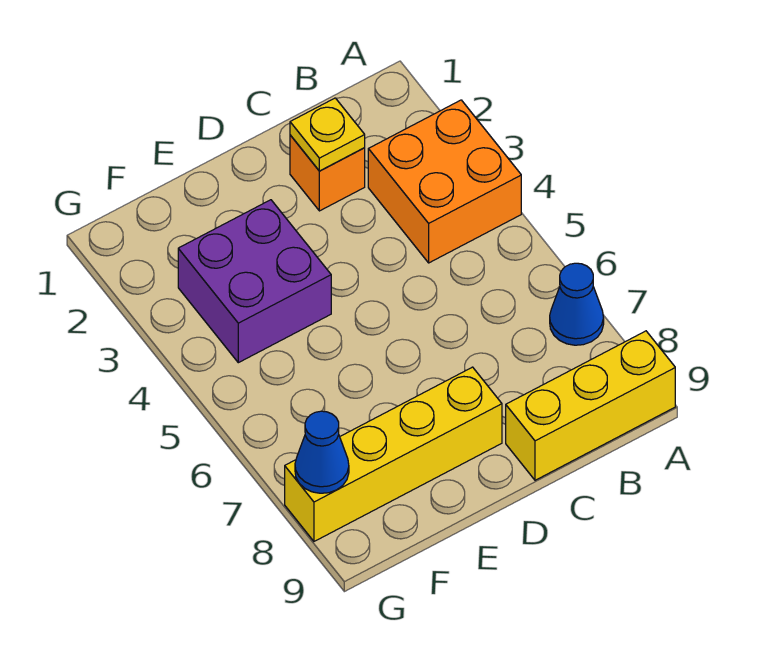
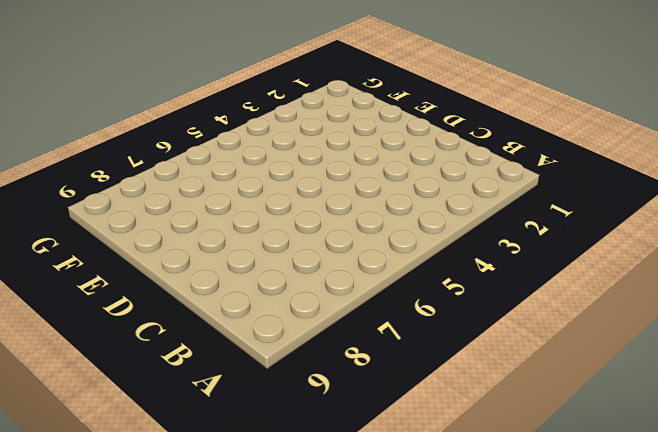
none -> orange brick A3:B4 level 1
none -> blue cone A7 level 1

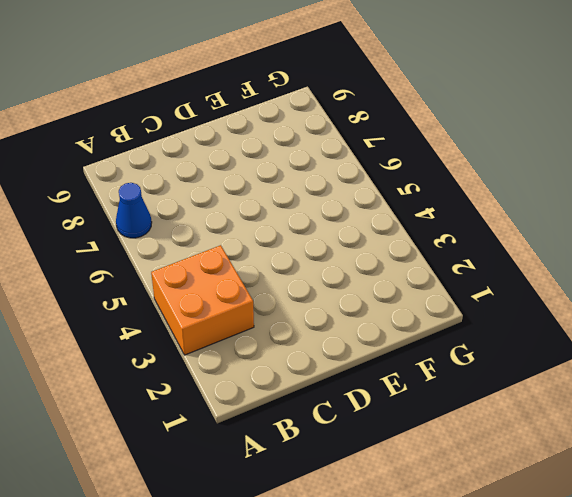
none -> yellow brick A9:C9 level 1
none -> orange brick C2 level 1

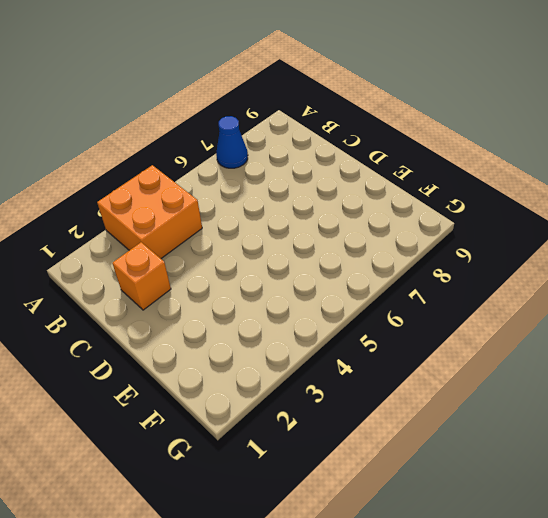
none -> yellow brick A9:C9 level 1
none -> yellow brick D8:G8 level 1

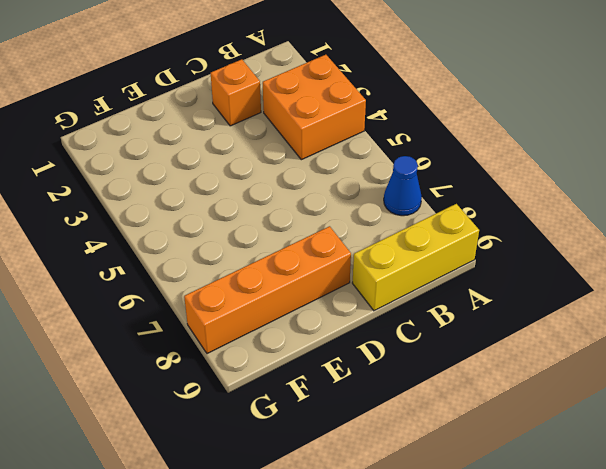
orange brick D8:G8 level 1 -> yellow brick D8:G8 level 1
none -> purple brick E3:F4 level 1
none -> yellow plate C2 level 2

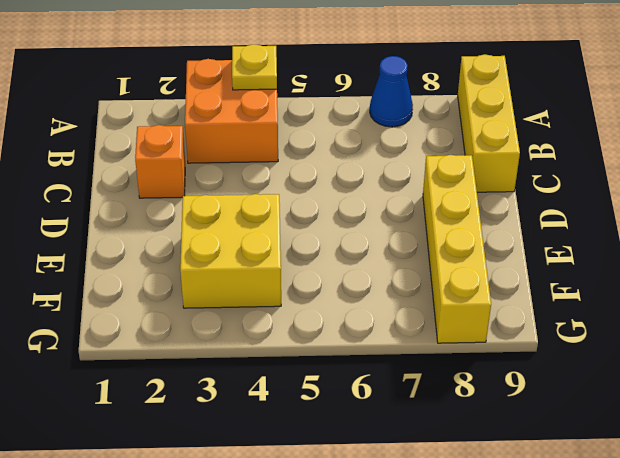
yellow plate A4 level 2 -> yellow plate C2 level 2
yellow brick E3:F4 level 1 -> purple brick E3:F4 level 1
none -> blue cone G8 level 2

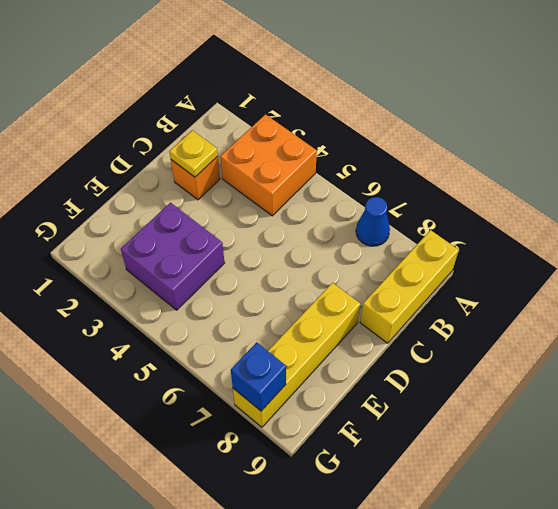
blue brick G8 level 2 -> blue cone G8 level 2

